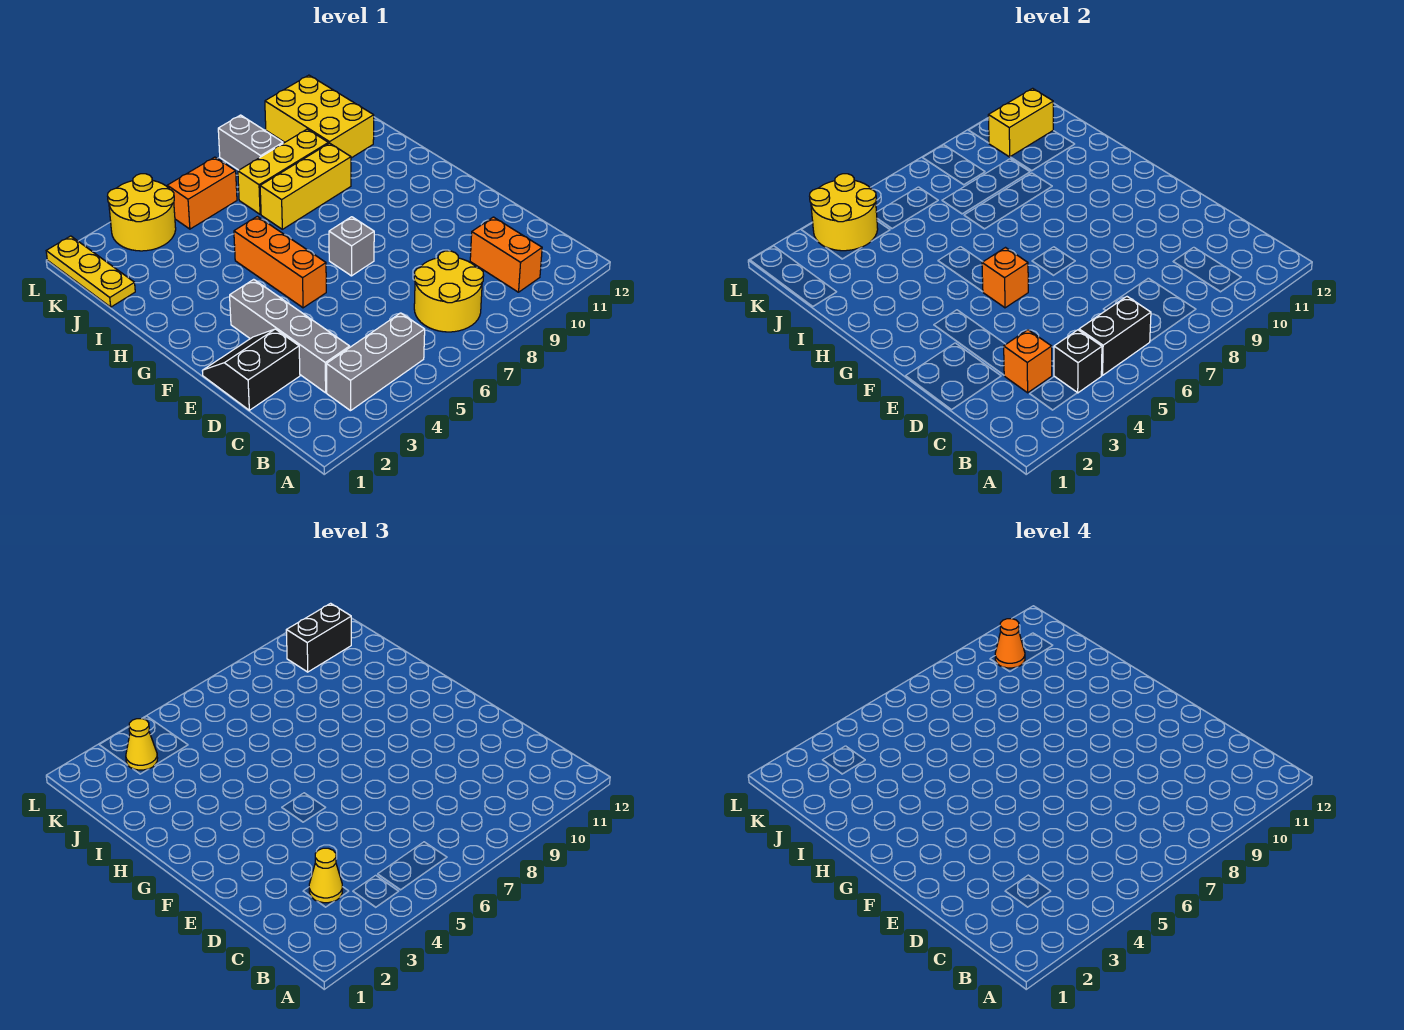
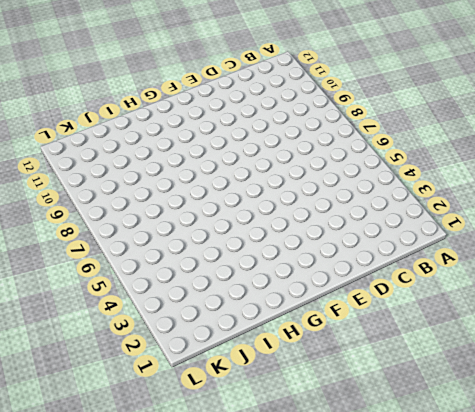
none -> grey brick B3:B5 level 1
none -> yellow round brick B7:C8 level 1
none -> orange brick B10:C10 level 1

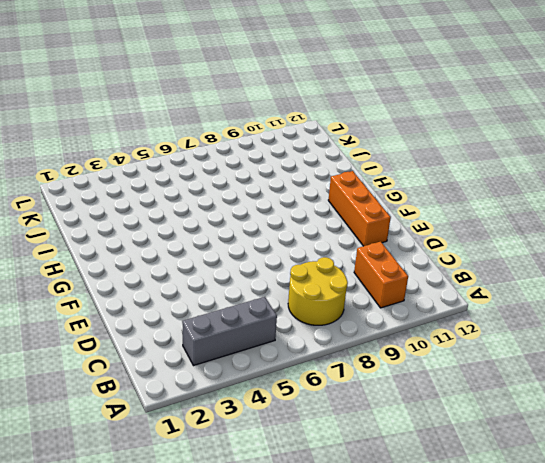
orange brick E11:G11 level 1 -> orange brick F5:H5 level 1
none -> grey brick C3:F3 level 1
none -> black slope D1:E2 level 1 top D
none -> grey brick F7 level 1

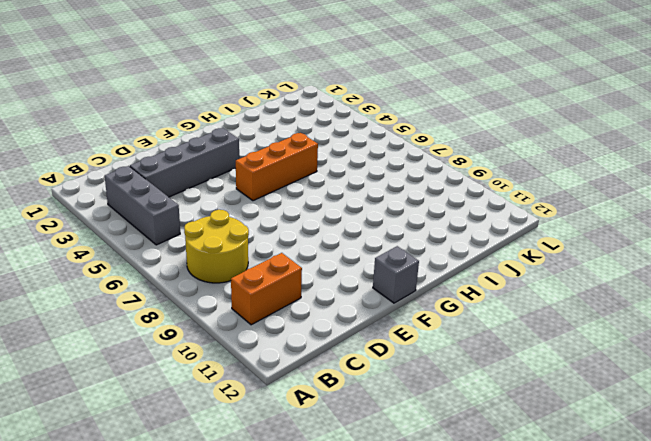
grey brick F12 level 1 -> grey brick F7 level 1
none -> black slope D1:E2 level 1 top D
none -> yellow brick I7:I9 level 1
none -> yellow plate J1:L1 level 1

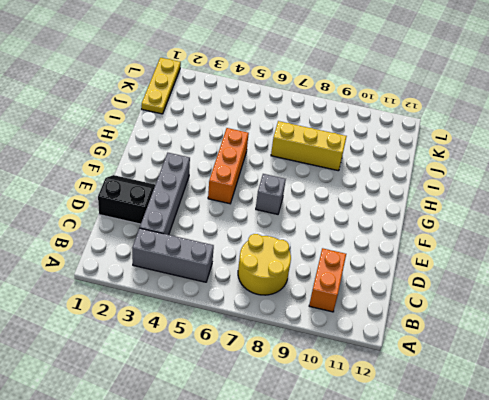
none -> yellow brick J7:J9 level 1
none -> yellow brick J10:L11 level 1
none -> yellow round brick K3:L4 level 1

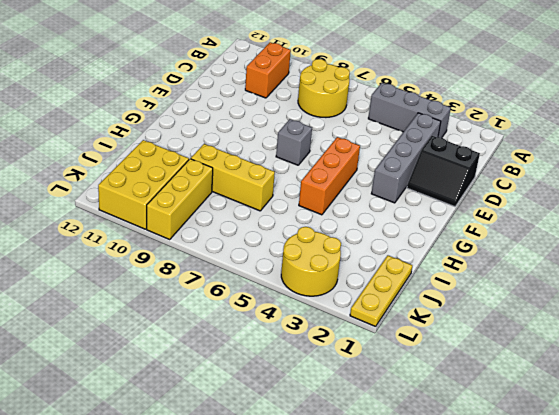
yellow brick J9:L9 level 1 -> yellow brick J7:J9 level 1
none -> orange brick K5:K6 level 1
none -> grey brick K8:L8 level 1
none -> black brick B4 level 2

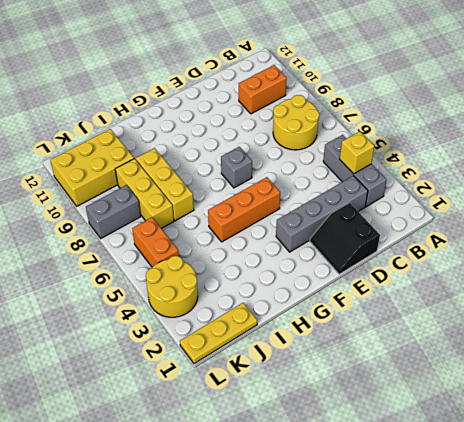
yellow brick B4 level 2 -> black brick B4 level 2
none -> black brick B5:B6 level 2
none -> orange brick C3 level 2
none -> orange brick F5 level 2

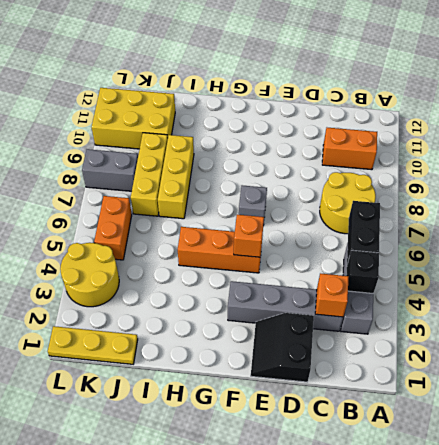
none -> yellow round brick K3:L4 level 2
none -> yellow brick K10:K11 level 2
none -> yellow cone C3 level 3

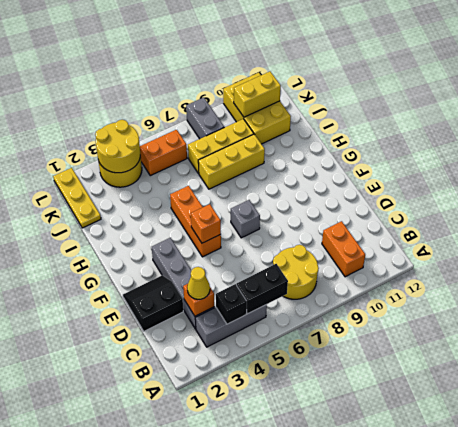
none -> yellow cone K3 level 3
none -> black brick K10:K11 level 3
none -> orange cone K10 level 4

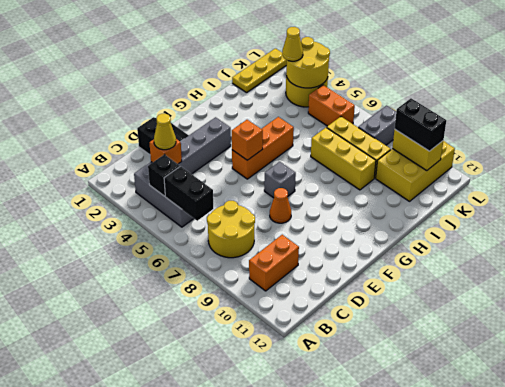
orange cone E8 level 1 -> orange cone K10 level 4

